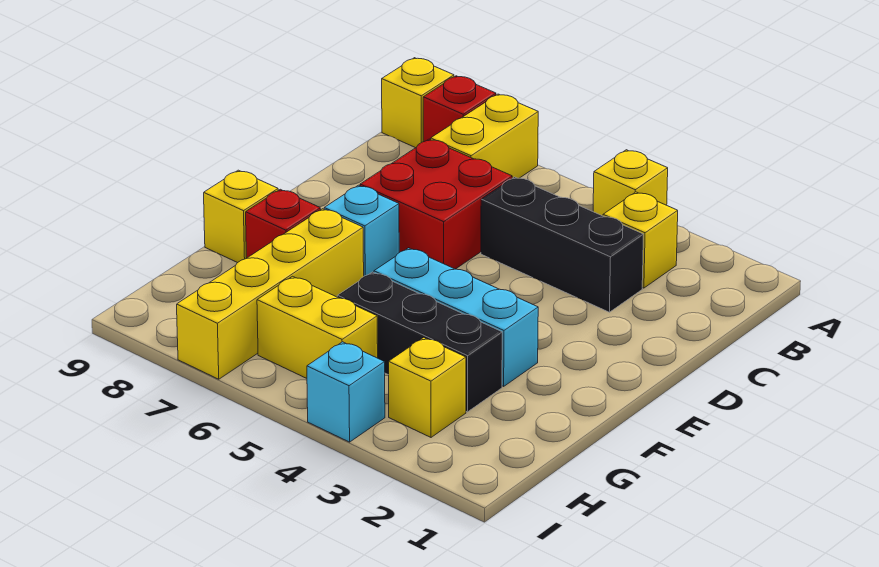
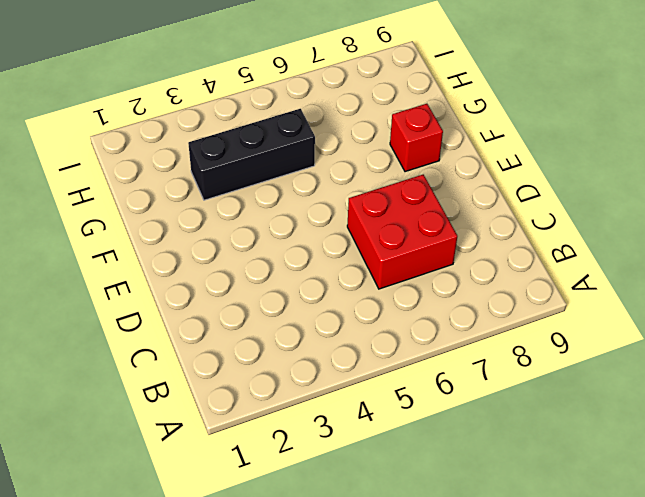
none -> yellow brick A4 level 1
none -> yellow brick A7:B7 level 1
none -> red brick A8 level 1

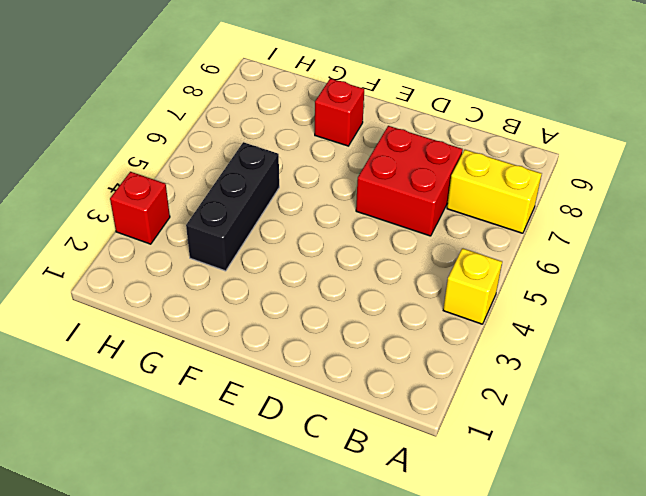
red brick I3 level 1 -> red brick A8 level 1
none -> yellow brick A9 level 1
none -> yellow brick B3 level 1
none -> black brick C3:C5 level 1

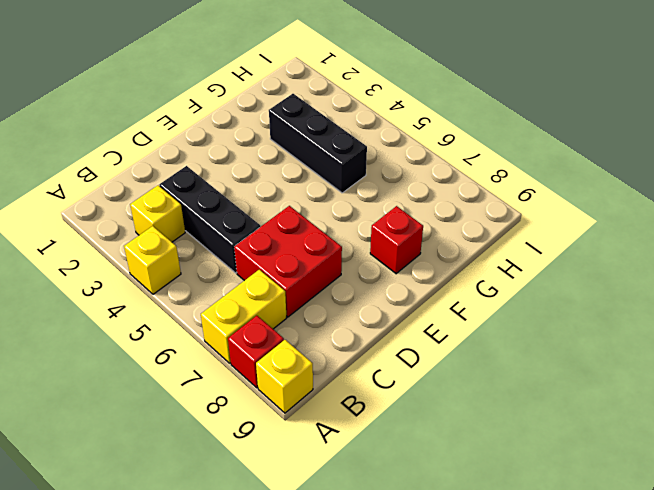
none -> cyan brick E7 level 1
none -> cyan brick F3:F5 level 1
none -> yellow brick F7:I7 level 1

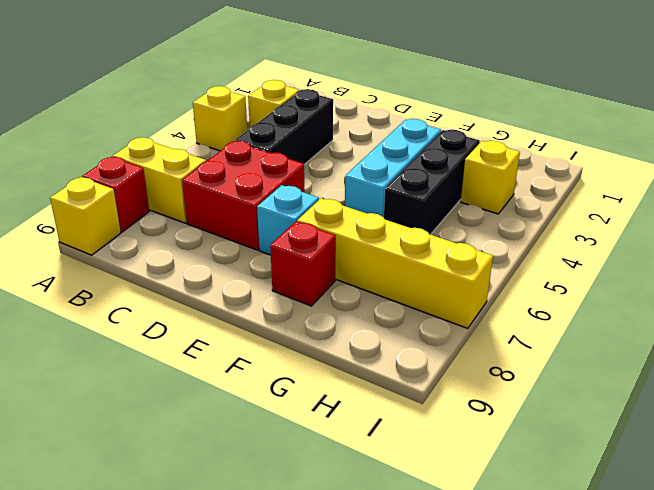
none -> yellow brick F9 level 1
none -> yellow brick H5:H6 level 1
none -> cyan brick I4 level 1

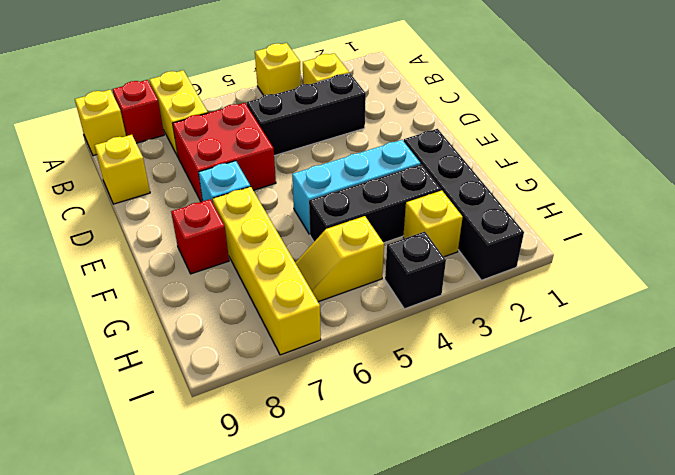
yellow brick C9 level 1 -> yellow brick F9 level 1
black brick F2:I2 level 1 -> none
yellow slope H5:H6 level 1 top 5 -> yellow brick H5:H6 level 1
black brick I4 level 1 -> cyan brick I4 level 1

